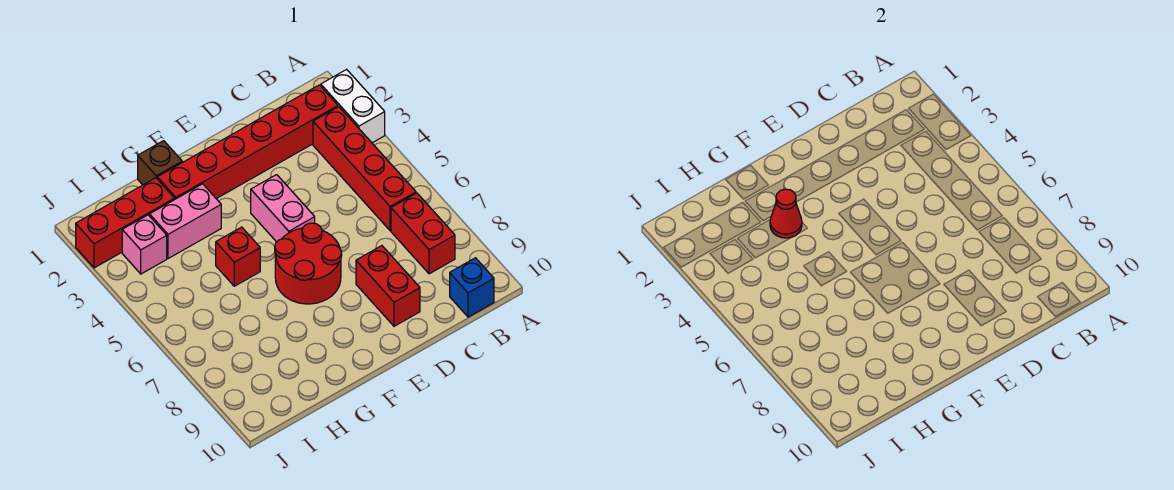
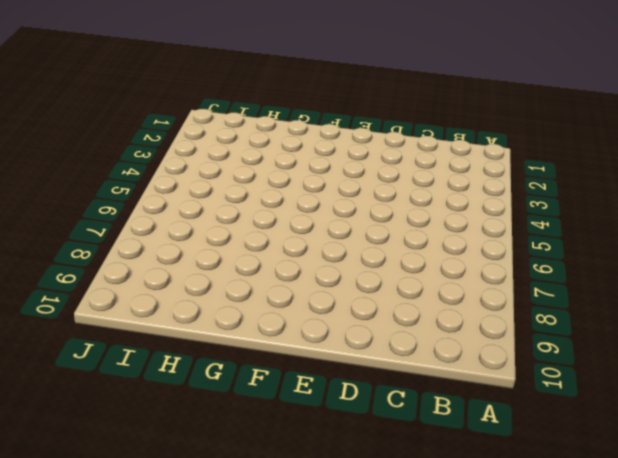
none -> white brick A2:A3 level 1
none -> red brick B2:G2 level 1
none -> red brick B3:B6 level 1

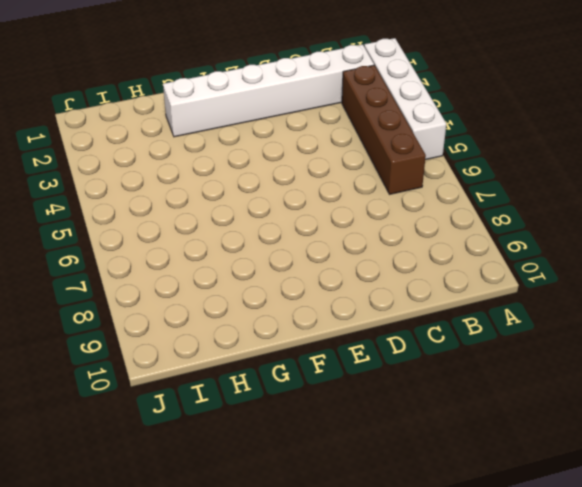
white brick A2:A5 level 1 -> white brick A2:A3 level 1
white brick B2:G2 level 1 -> red brick B2:G2 level 1
brown brick B3:B6 level 1 -> red brick B3:B6 level 1
none -> red brick B7:B8 level 1
none -> blue brick B10 level 1
none -> red brick D8:D9 level 1

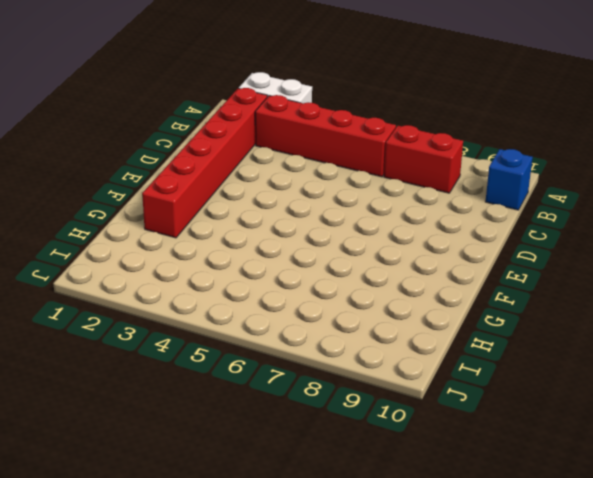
none -> red brick D8:D9 level 1
none -> pink brick E4:E5 level 1
none -> red round brick E6:F7 level 1

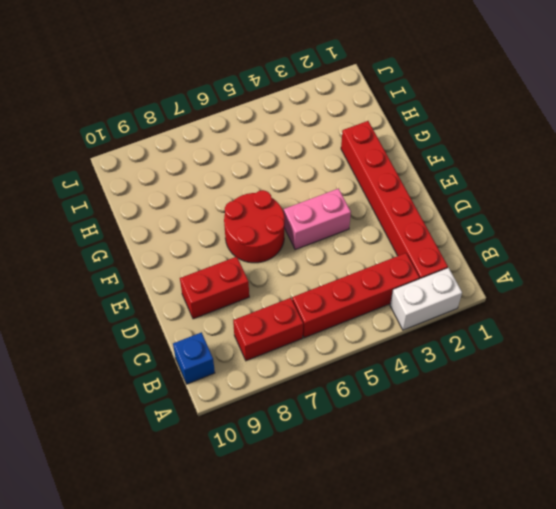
none -> brown brick G1 level 1
none -> pink brick G3:H3 level 1
none -> red brick G5 level 1

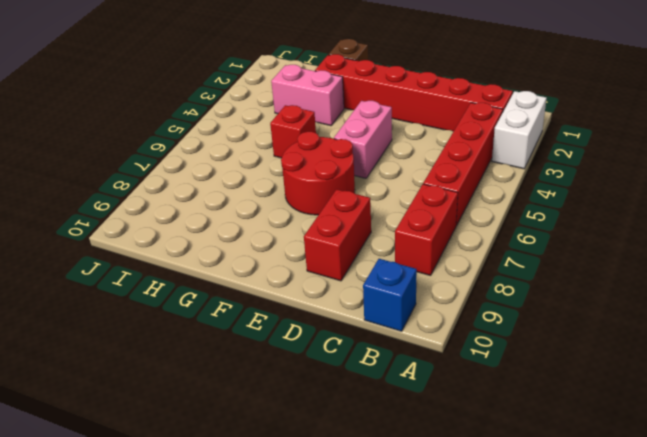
none -> red brick H2:J2 level 1
none -> pink brick I3 level 1
none -> red cone G3 level 2

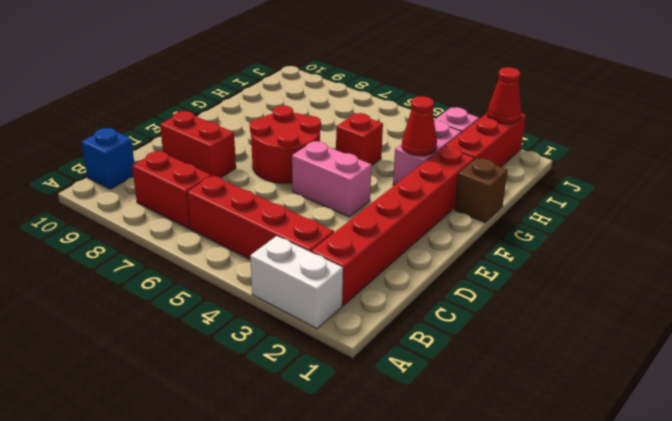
red cone J2 level 2 -> none

